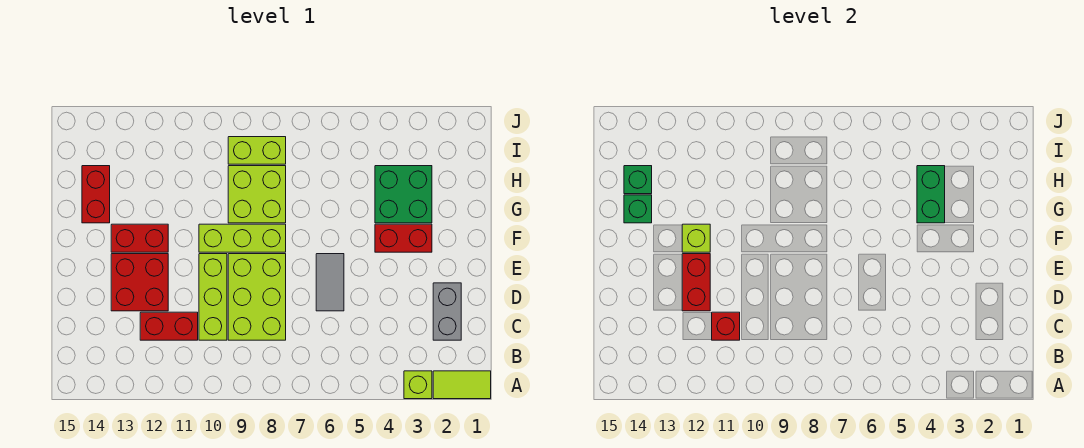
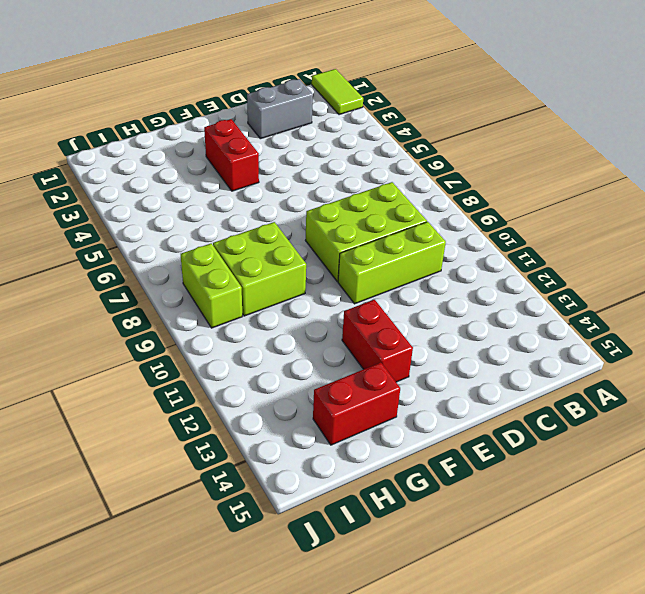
none -> lime brick A3 level 1
none -> red brick C11:C12 level 1
none -> grey tile D6:E6 level 1

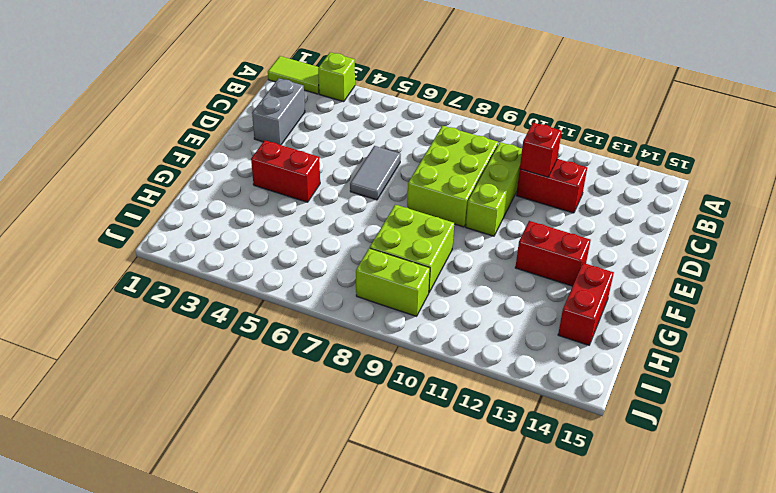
none -> red brick D12:E13 level 1
none -> lime brick F8:F10 level 1
none -> green brick G3:H4 level 1

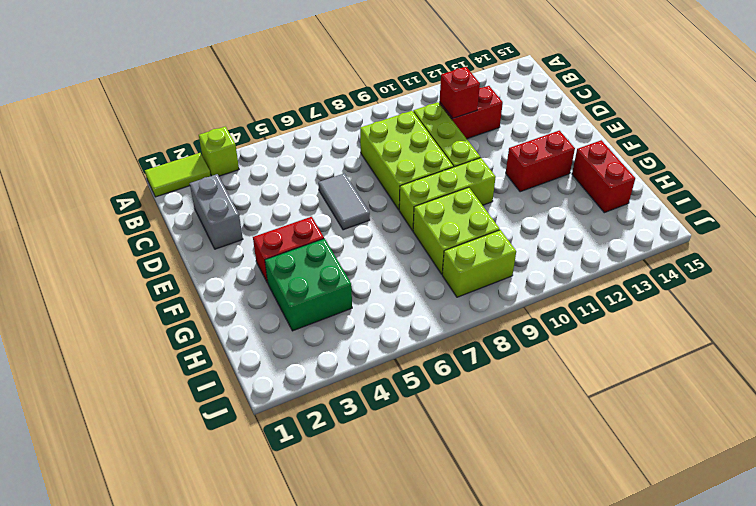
none -> red brick D12:E13 level 1
none -> red brick D12:E12 level 2
none -> lime brick F12 level 2

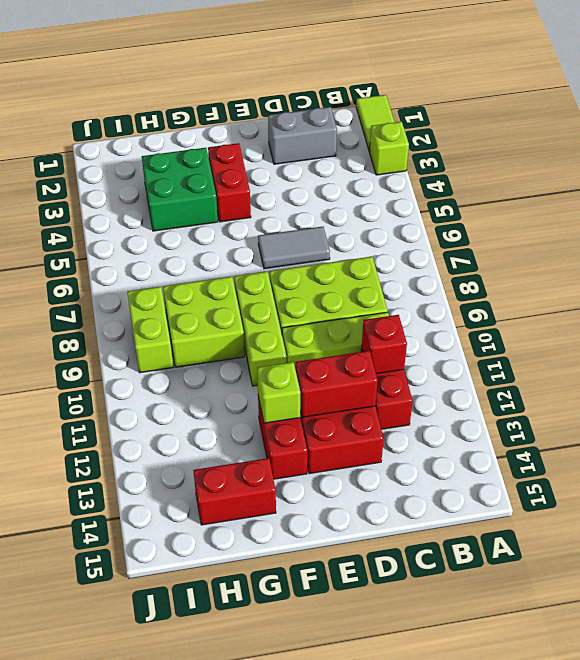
none -> green brick G4:H4 level 2
none -> green brick G14 level 2
none -> green brick H14 level 2

